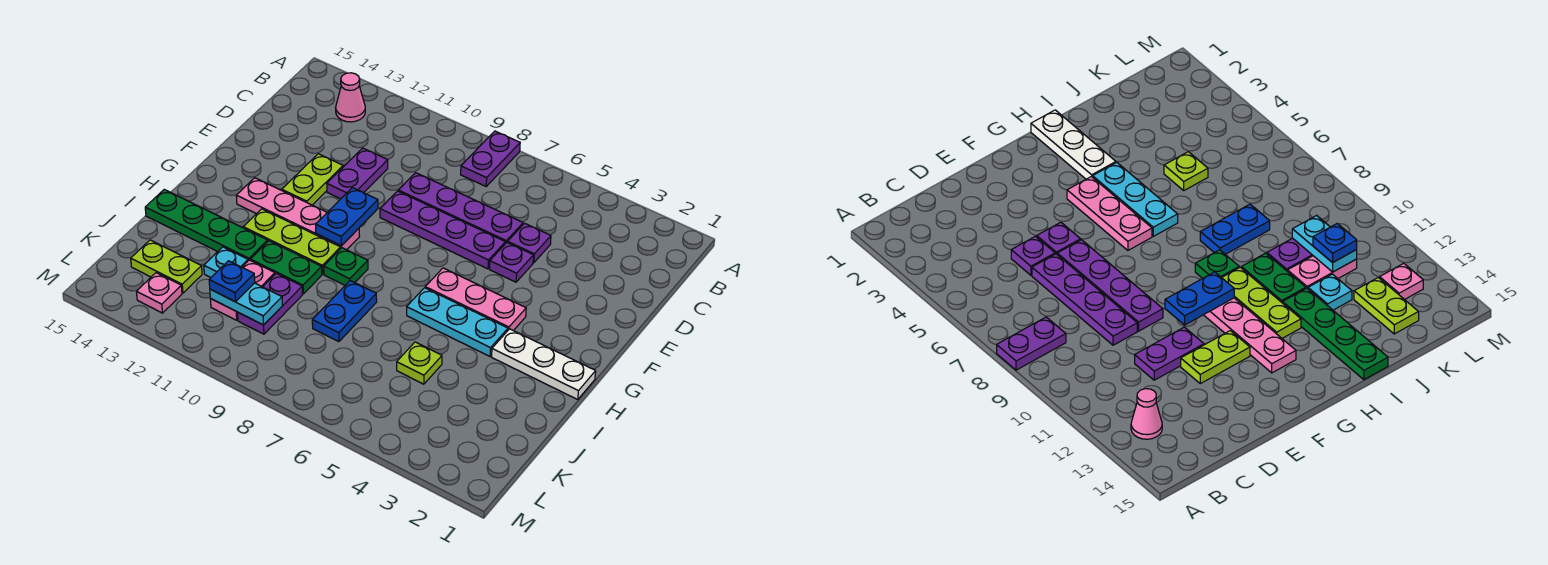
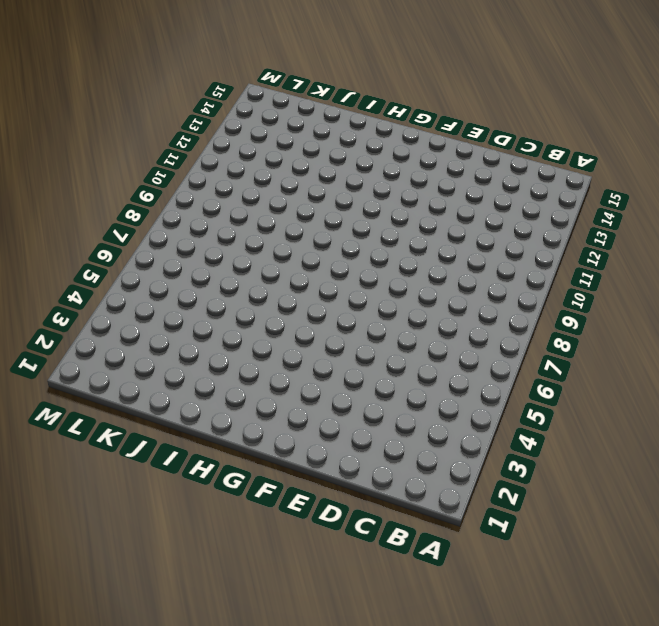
none -> purple plate A8:B8 level 1
none -> pink cone B13 level 1
none -> purple plate D5 level 1

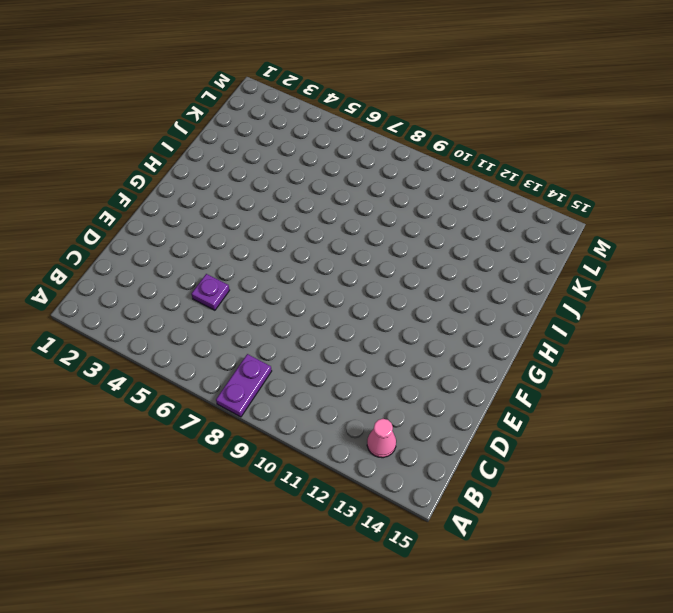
none -> purple plate D6:D9 level 1
none -> purple plate D11:E11 level 1
none -> purple plate E5 level 1

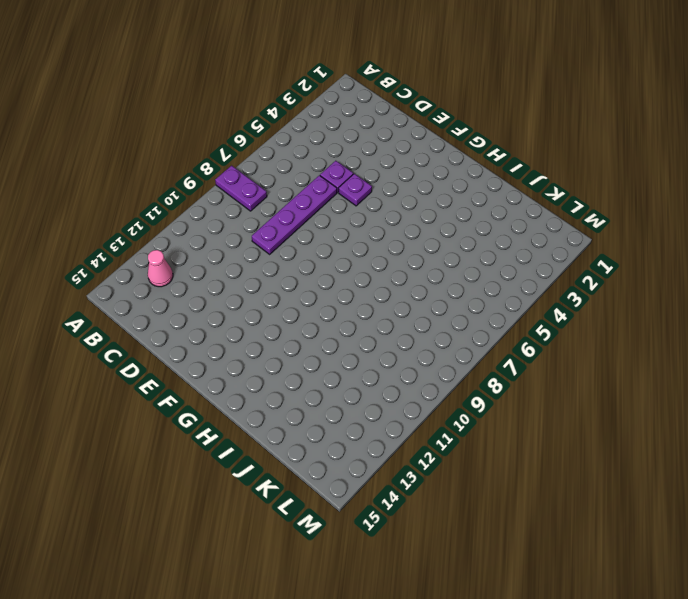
none -> purple plate D11:E11 level 1
none -> purple plate E6:E9 level 1
none -> lime plate E12:F12 level 1

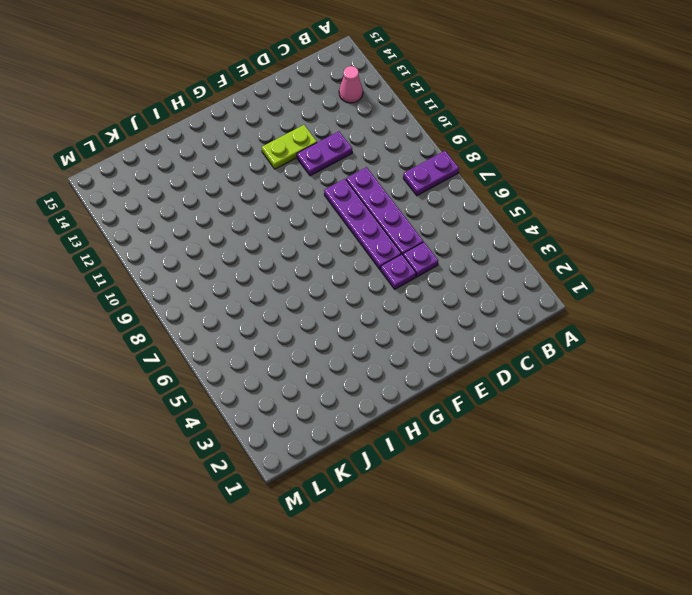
none -> pink plate G4:G6 level 1
none -> pink plate G10:G13 level 1
none -> white plate H1:H3 level 1

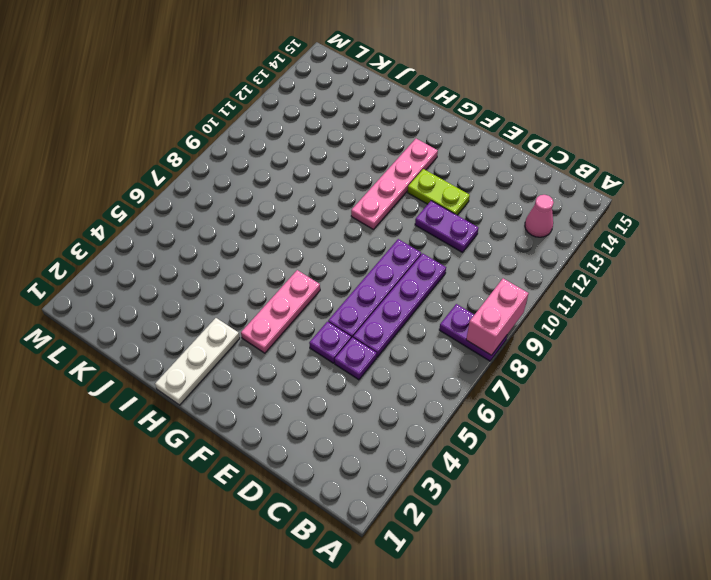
pink brick A8:A9 level 2 -> none
none -> cyan plate H4:H6 level 1
none -> green plate H9 level 1
none -> lime plate H10:H12 level 1

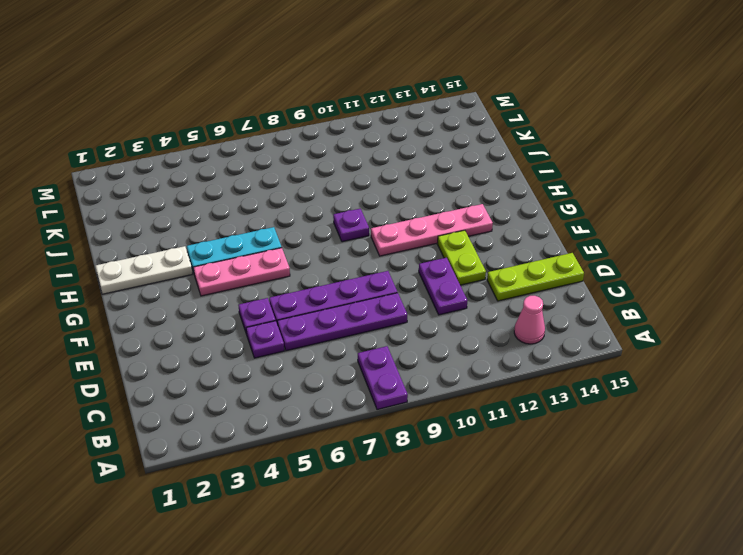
lime plate D13:D15 level 1 -> lime plate H10:H12 level 1
purple plate H9 level 1 -> green plate H9 level 1
none -> blue plate I8:J8 level 1
none -> green plate I10:I11 level 1
none -> green plate I12:I15 level 1

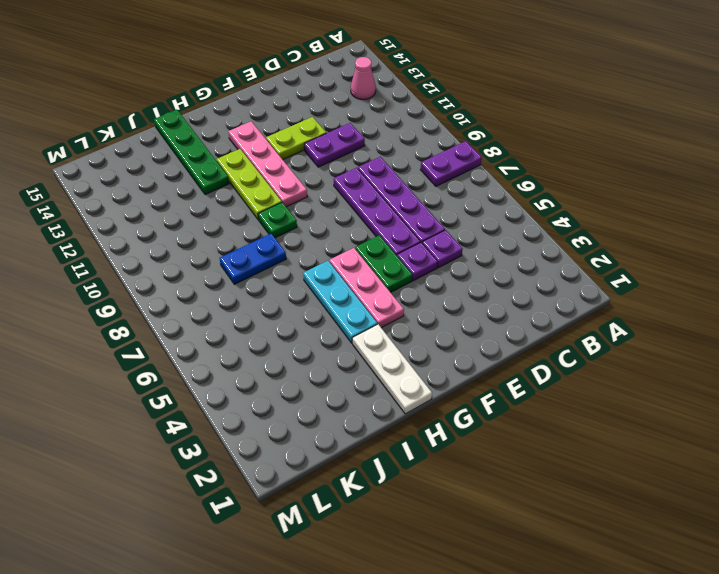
green plate F5:F6 level 1 -> green plate I10:I11 level 1
none -> lime plate J5 level 1
none -> purple plate J10:K10 level 1
none -> pink plate J11:K11 level 1

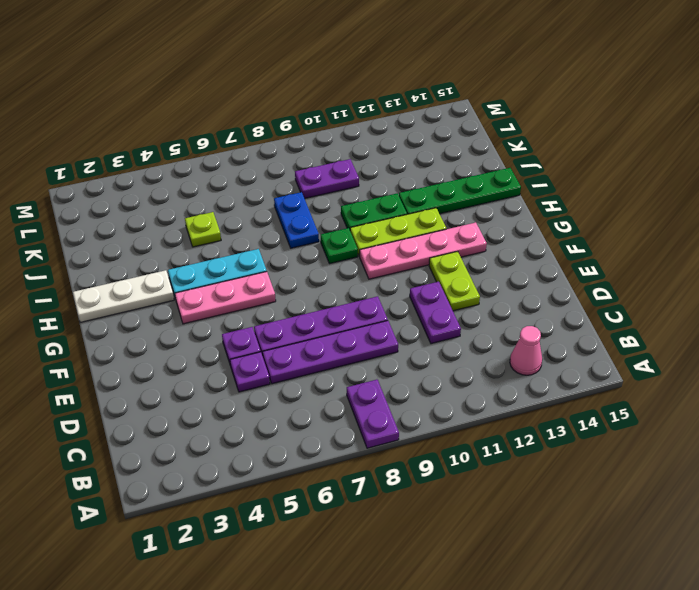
purple plate K9:K10 level 1 -> purple plate J10:K10 level 1
none -> pink plate J11:K11 level 1
none -> cyan plate J12 level 1
none -> lime plate K13:K14 level 1

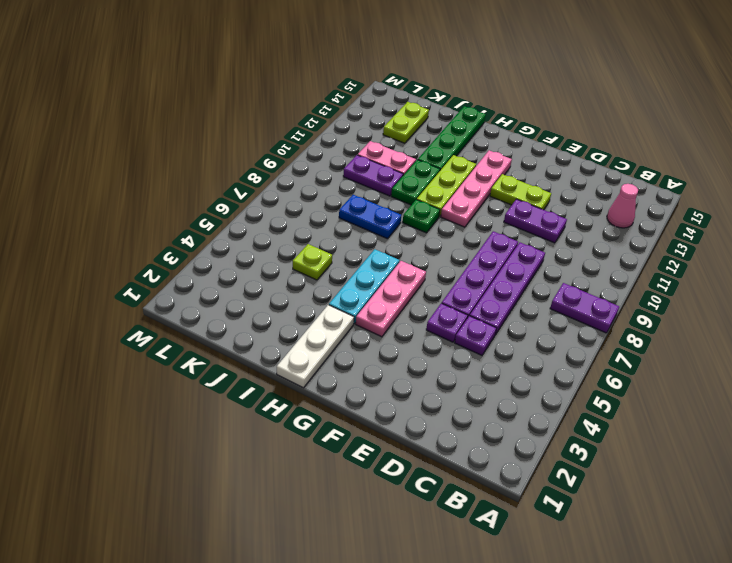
none -> cyan plate J12 level 1
none -> pink plate L13 level 1
none -> blue plate F10:G10 level 2

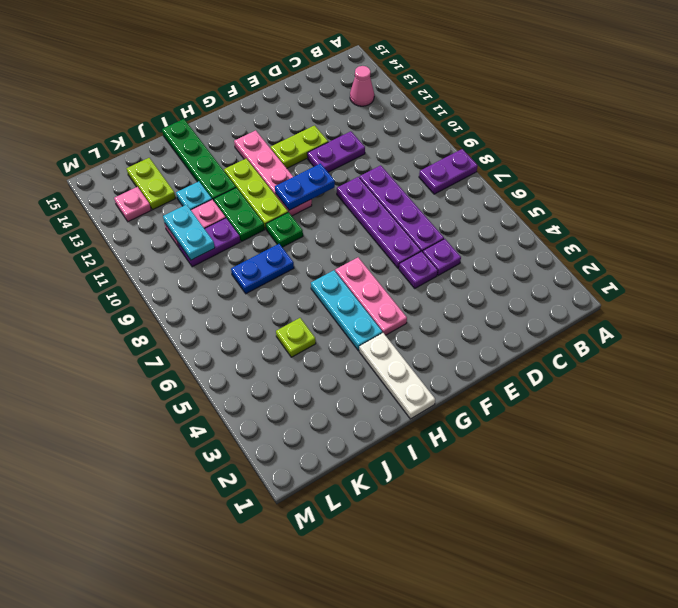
none -> blue plate K11 level 3

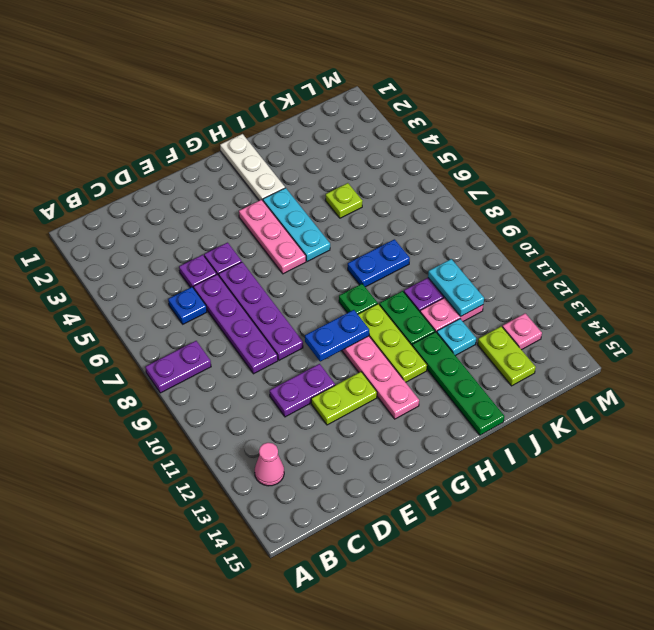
blue plate C6 level 1 -> blue plate K11 level 3

